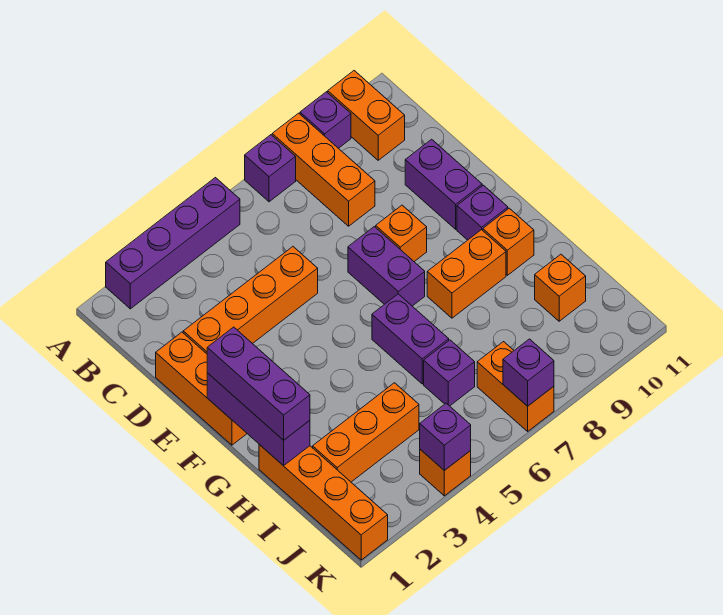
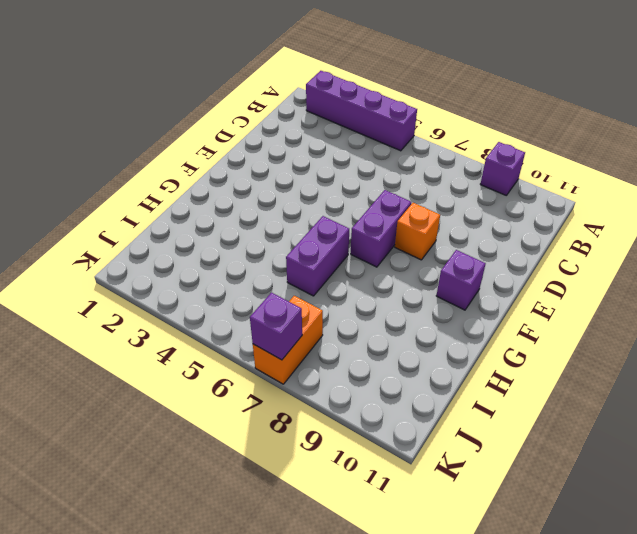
none -> purple brick A7 level 1
none -> orange brick A8:C8 level 1
none -> orange brick A10:B10 level 1

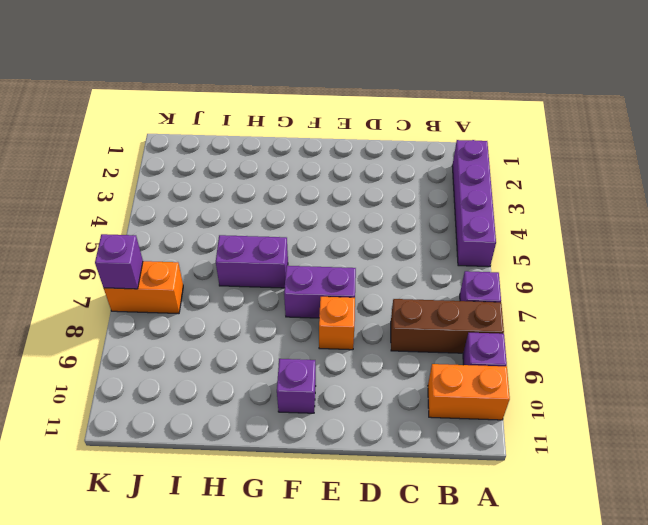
brown brick A8:C8 level 1 -> orange brick A8:C8 level 1
none -> orange brick D1:F1 level 1
none -> orange brick D2:D5 level 1
none -> purple brick D10:E10 level 1

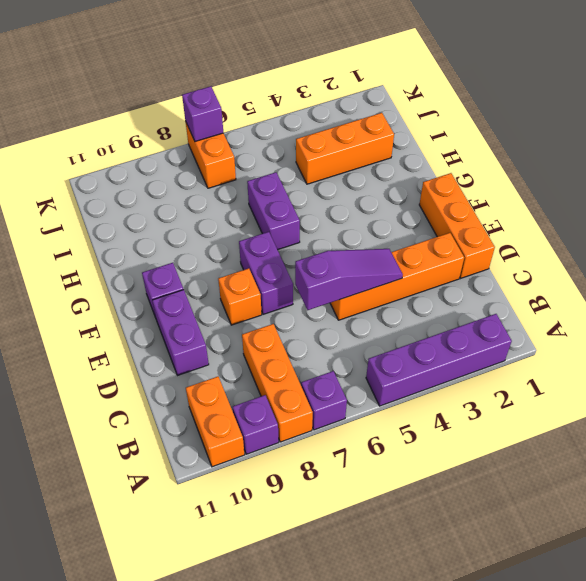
purple slope D4:D6 level 2 top 6 -> none
none -> orange brick G8:G9 level 1
none -> orange brick G10 level 1
none -> orange brick H1:K1 level 1

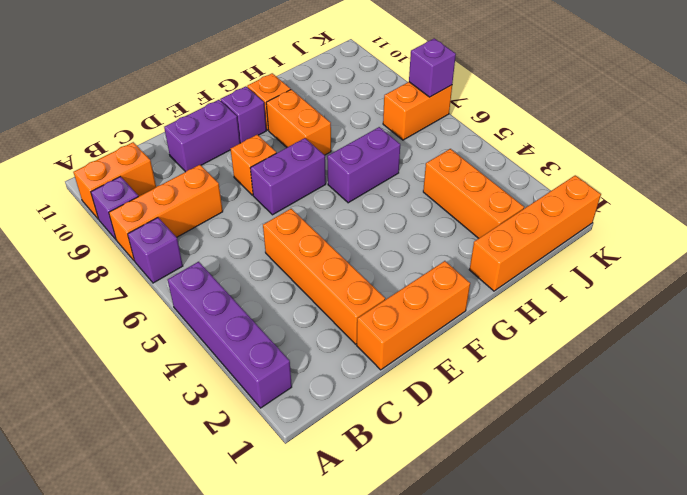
none -> purple brick I6 level 1
none -> orange brick I10 level 1
none -> orange brick K4 level 1

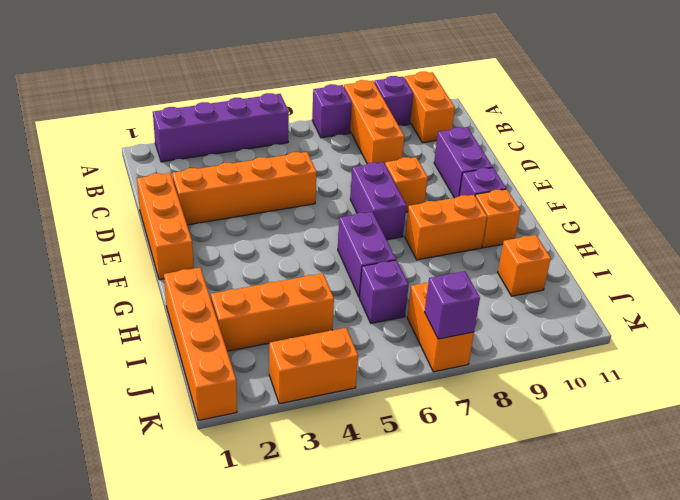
orange brick K3:K4 level 1 -> orange brick K4 level 1
none -> purple brick F1:H1 level 2
none -> purple brick K4 level 2
none -> purple brick F1:H1 level 3

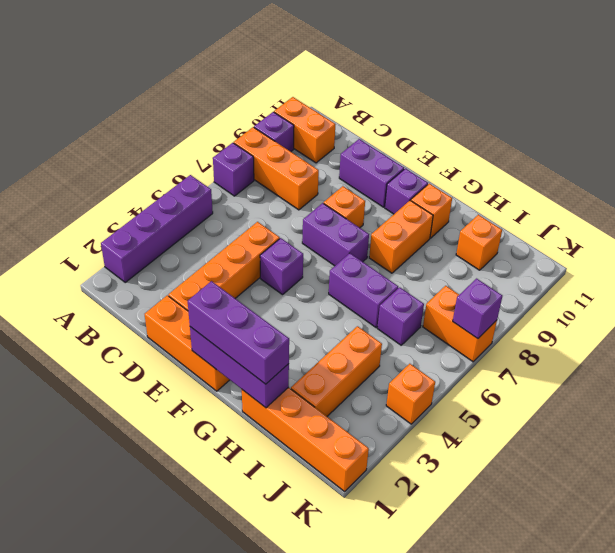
purple brick E5 level 1 -> purple brick K4 level 2

